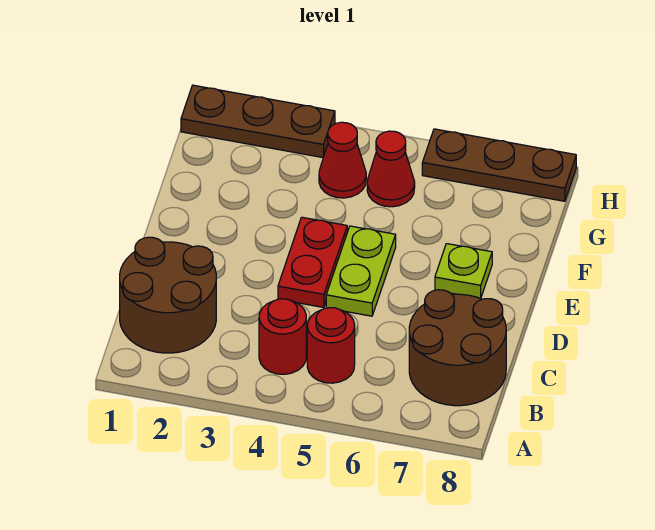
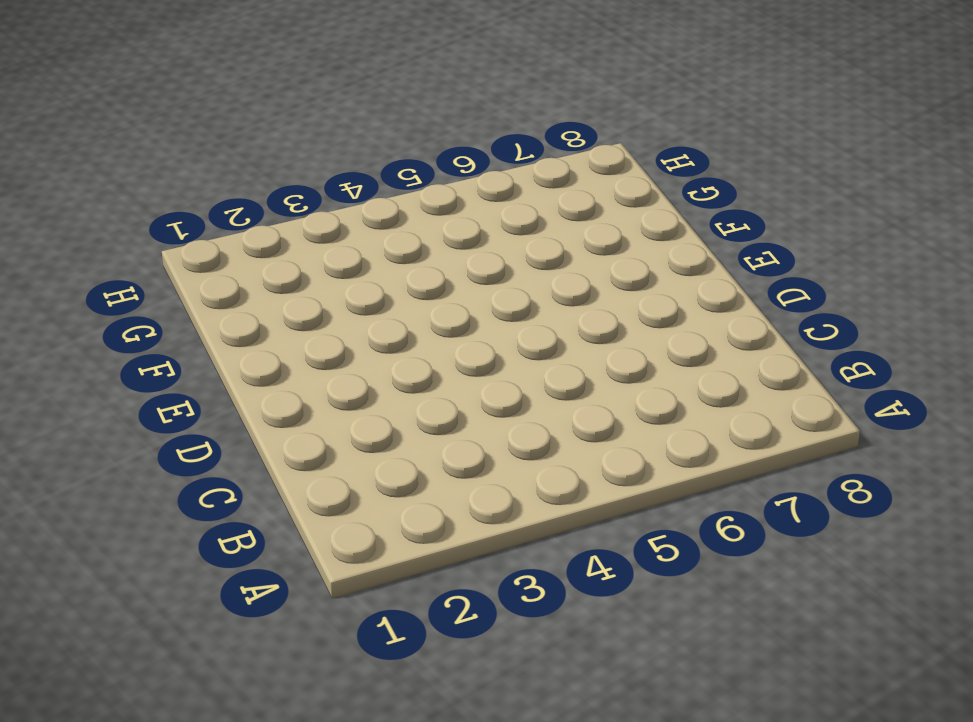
none -> brown round brick B1:C2 level 1
none -> red round brick B4 level 1

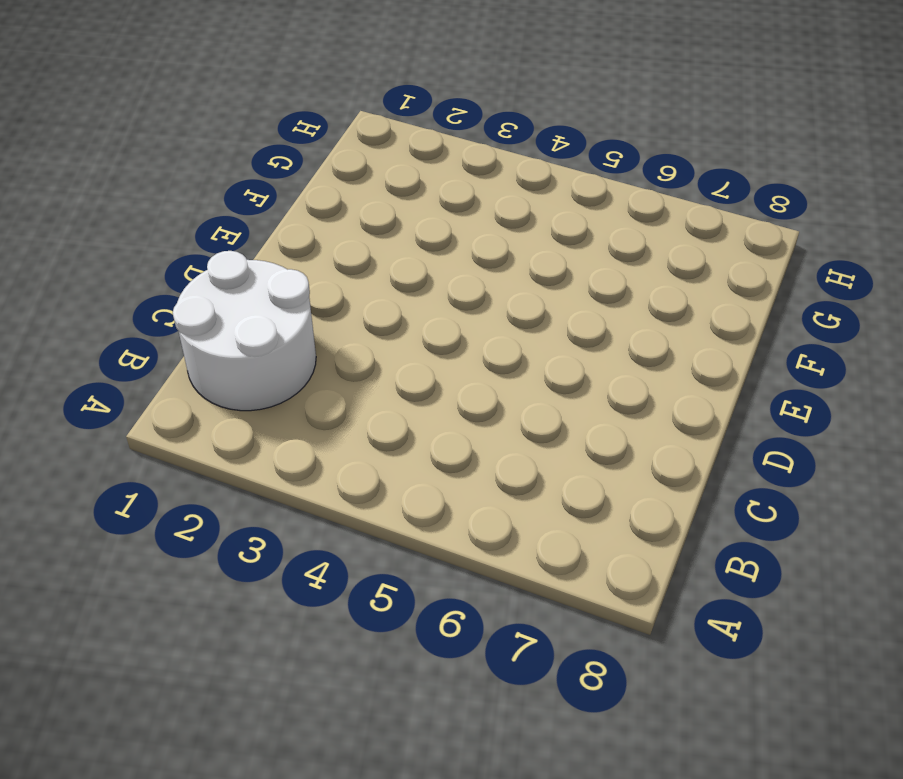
white round brick B1:C2 level 1 -> brown round brick B1:C2 level 1
none -> red round brick B4 level 1
none -> red round brick B5 level 1

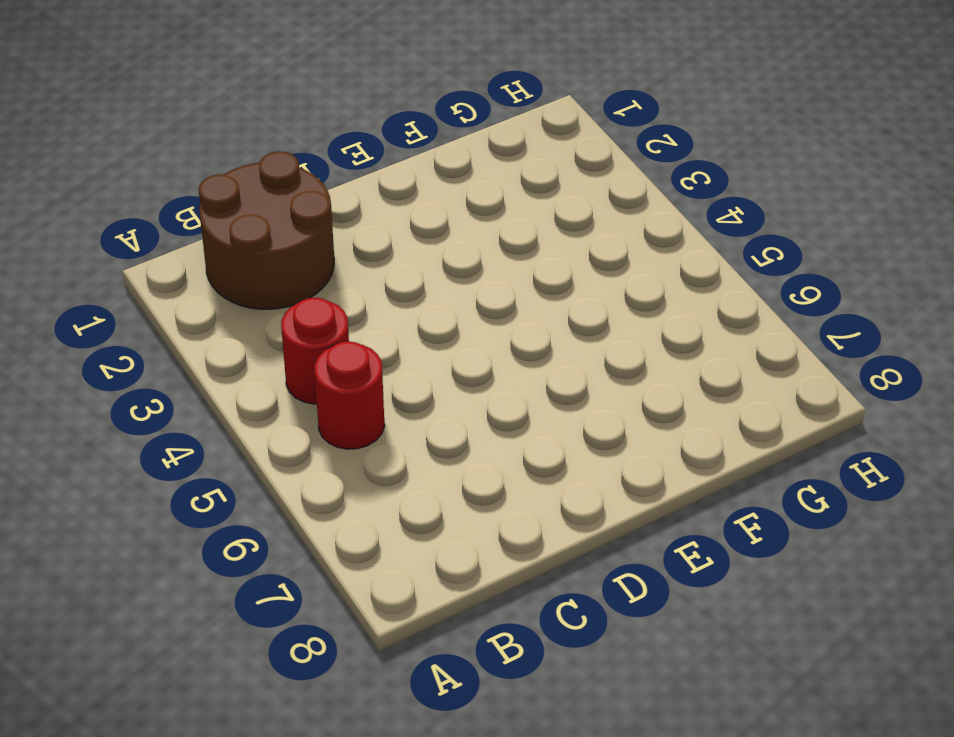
none -> brown round brick B7:C8 level 1
none -> red plate D4:E4 level 1

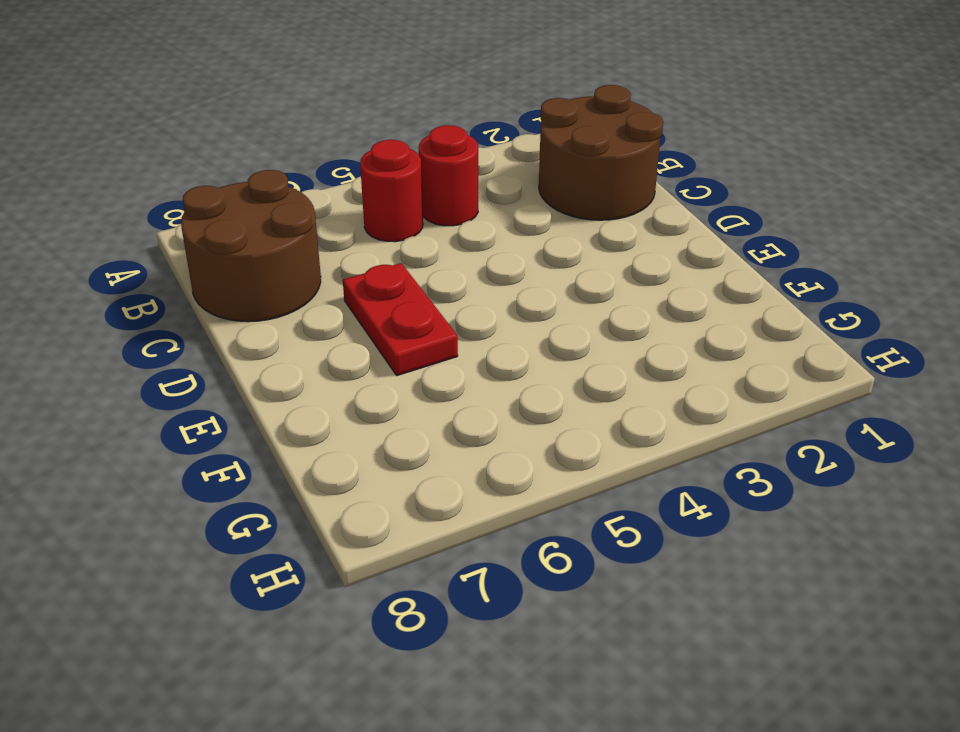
red plate D6:E6 level 1 -> red plate D4:E4 level 1
none -> lime plate D5:E5 level 1
none -> lime plate E7 level 1

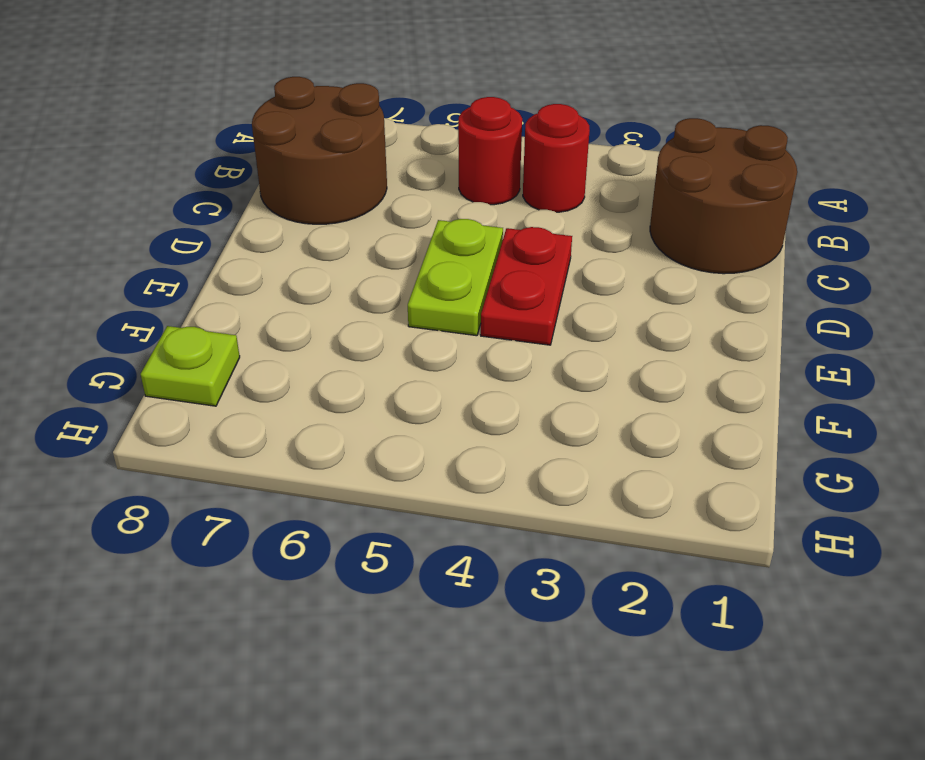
lime plate G8 level 1 -> lime plate E7 level 1
none -> red cone G4 level 1
none -> red cone G5 level 1

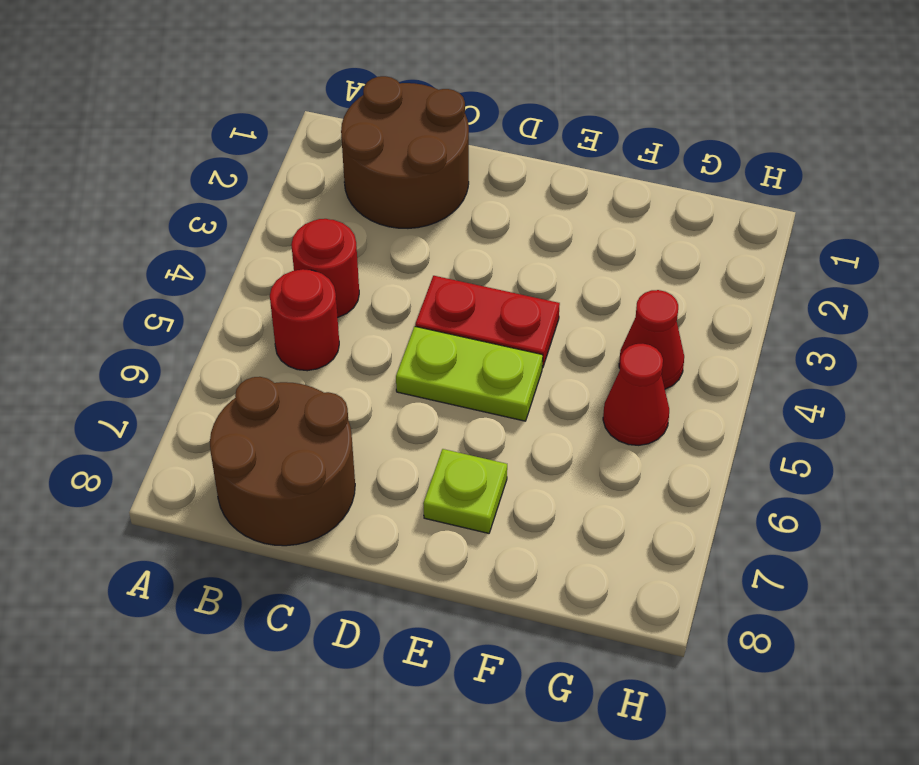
none -> brown plate H1:H3 level 1
none -> brown plate H6:H8 level 1

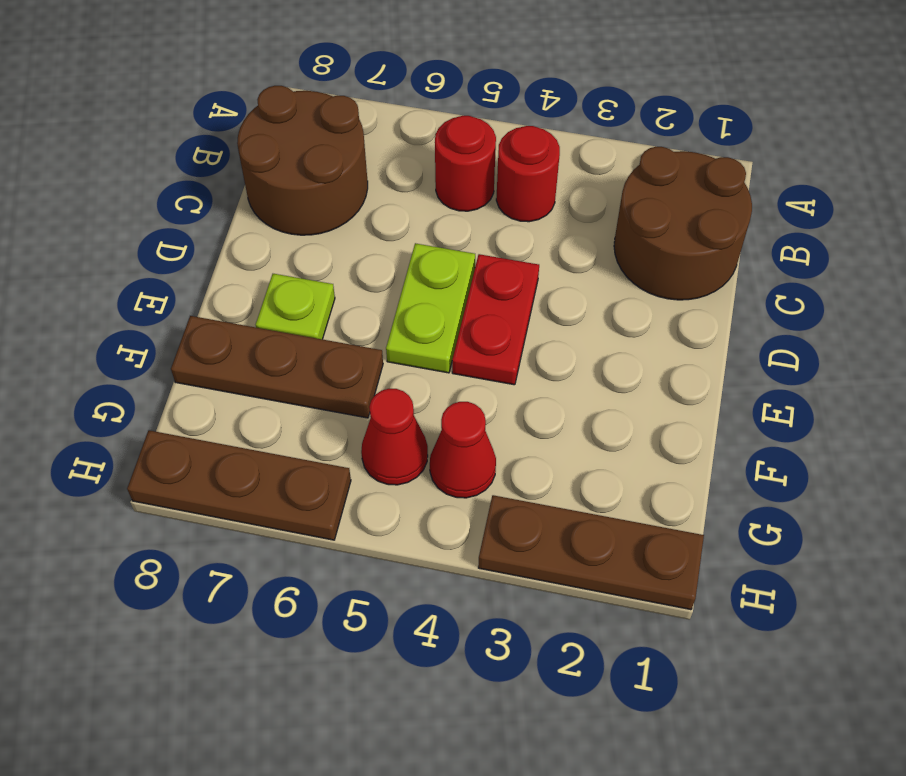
brown plate F6:F8 level 1 -> none

